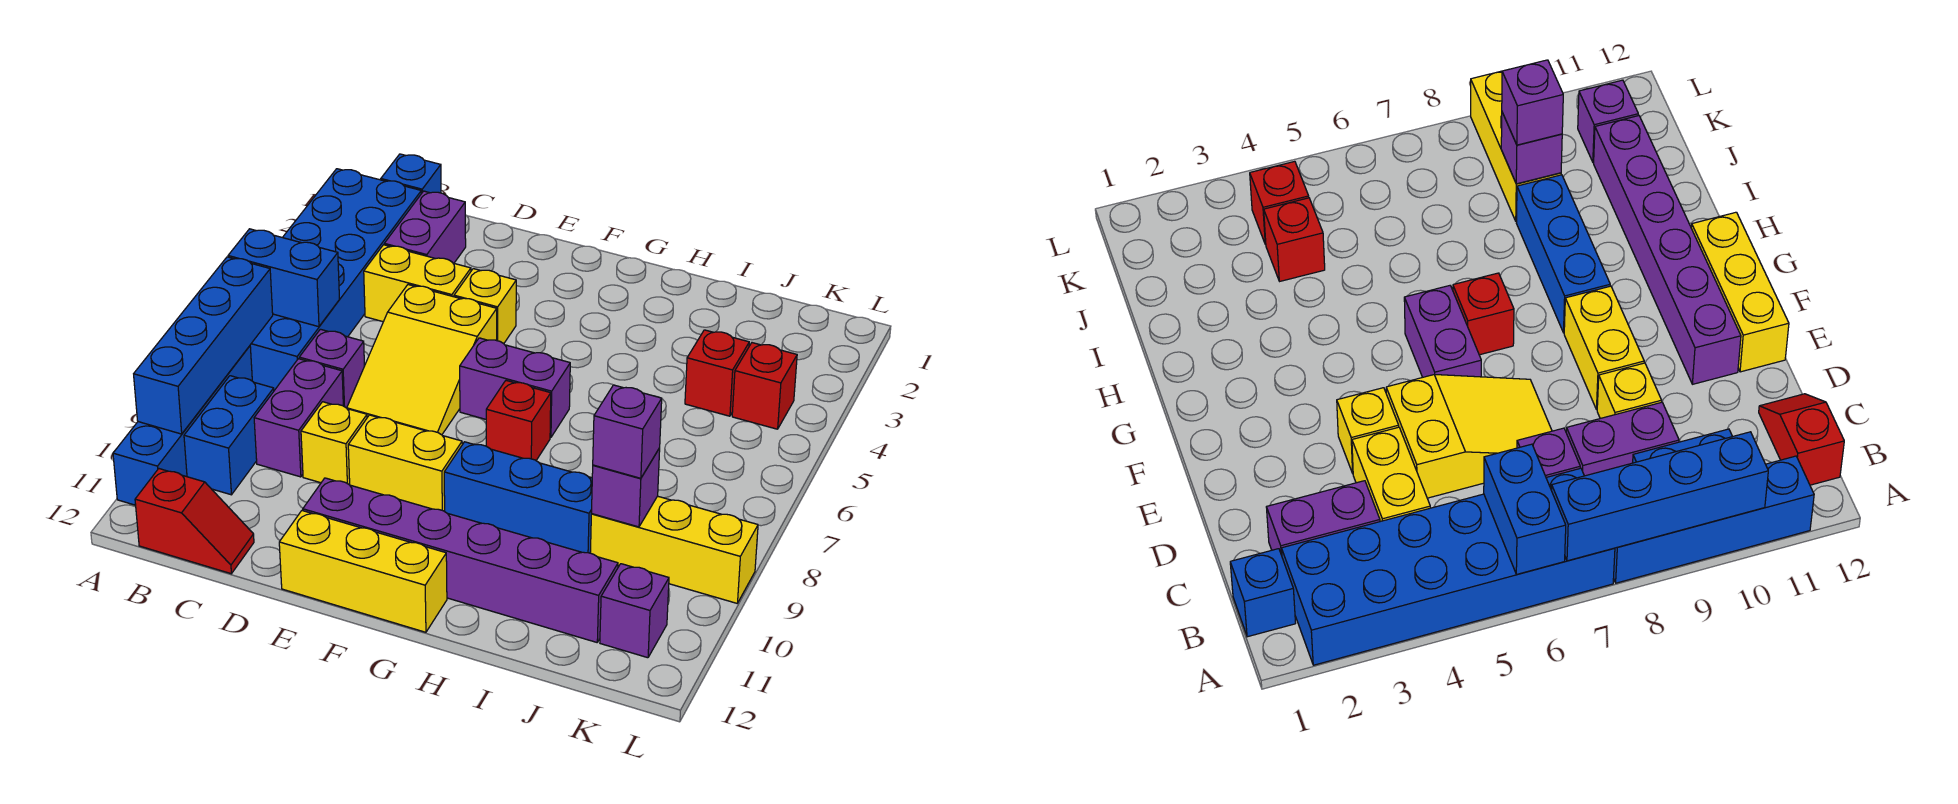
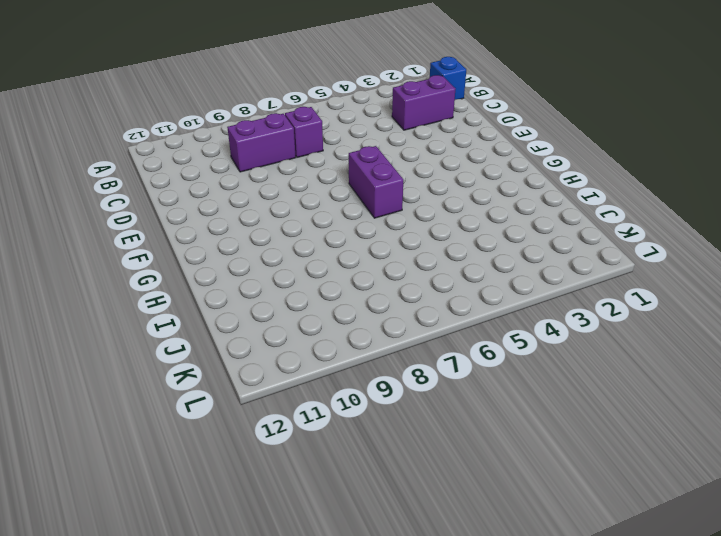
none -> blue brick A2:B7 level 1
none -> blue brick A8:A11 level 1
none -> blue brick B9:B10 level 1

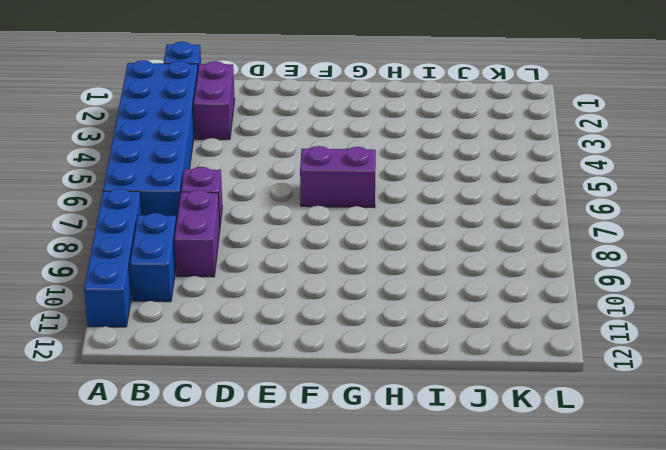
none -> red slope B12:C12 level 1 top B
none -> yellow brick C4:D4 level 1
none -> yellow slope D5:E7 level 1 top 5

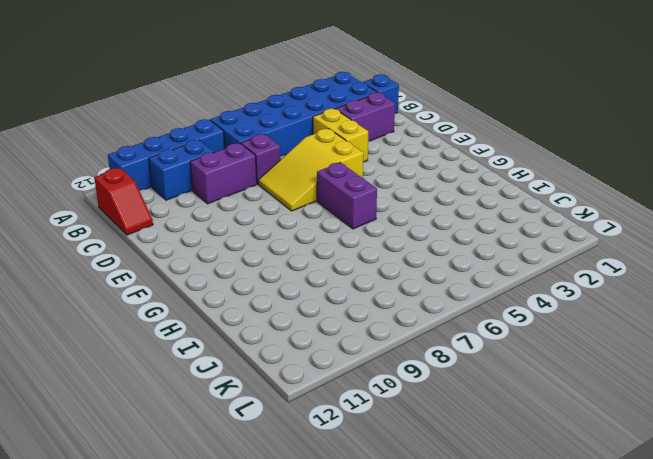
none -> yellow brick D9 level 1
none -> yellow brick E4 level 1
none -> yellow brick E9:F9 level 1

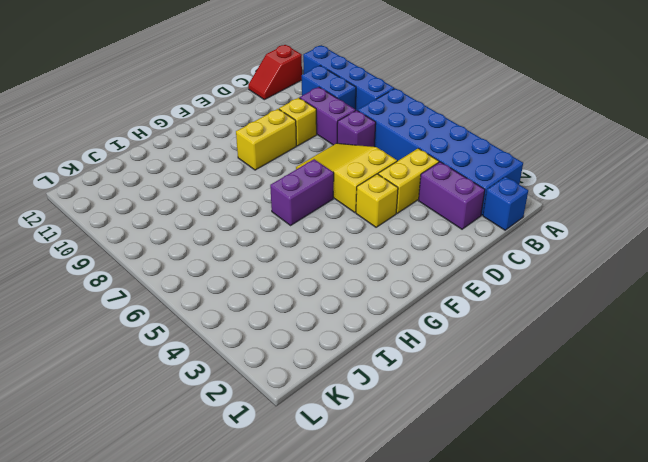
none -> purple brick E11:J11 level 1
none -> yellow brick E12:G12 level 1
none -> red brick G7 level 1

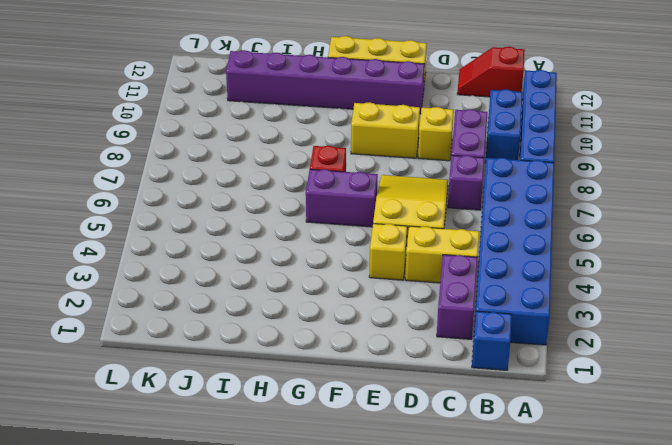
none -> blue brick G9:I9 level 1
none -> red brick J4 level 1
none -> yellow brick J9:L9 level 1

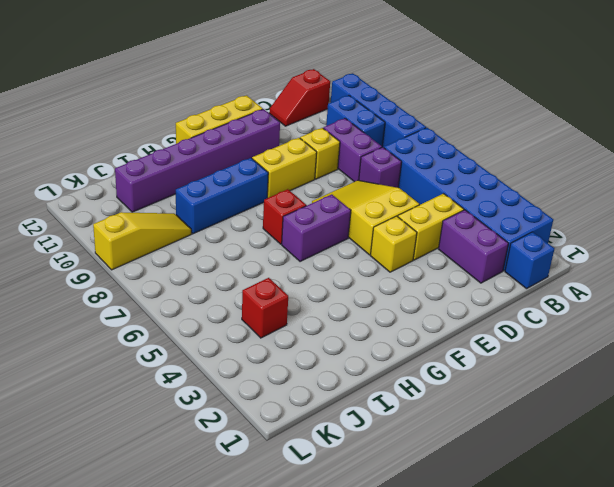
yellow slope J9:L9 level 1 top L -> yellow brick J9:L9 level 1
none -> red brick K4 level 1
none -> purple brick K11 level 1
none -> blue brick A6:B6 level 2

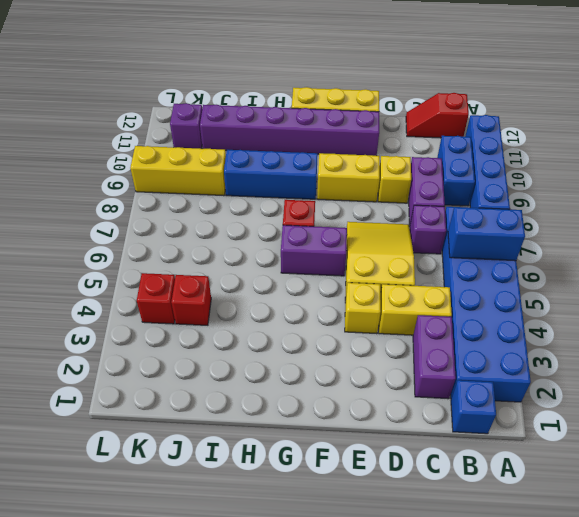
none -> blue brick A7:A10 level 2
none -> purple brick J9 level 2
none -> purple brick J9 level 3

